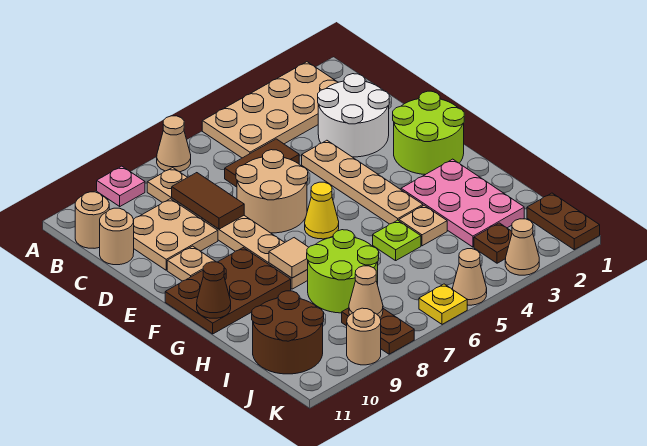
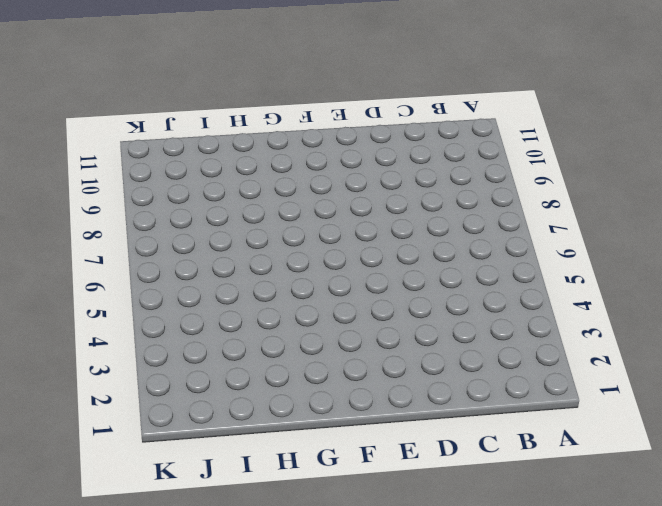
none -> tan plate A2:B5 level 1
none -> tan cone A7 level 1
none -> pink plate A9 level 1
none -> tan plate B8:G8 level 1

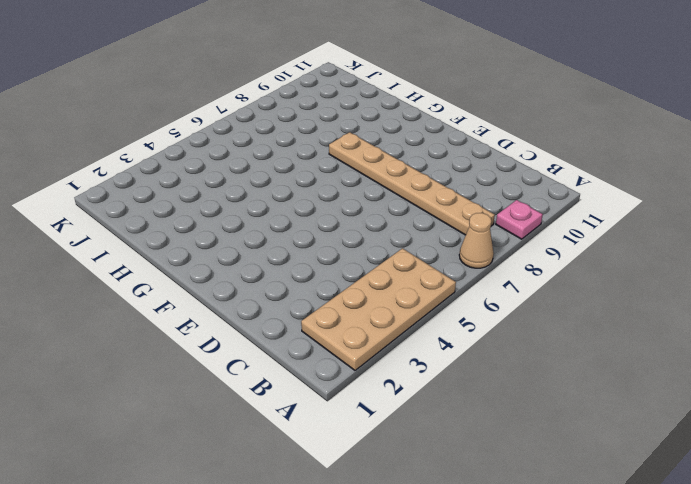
none -> tan round brick B11 level 1
none -> white round brick C2:D3 level 1
none -> brown tile C5:C6 level 1
none -> tan plate C9:D10 level 1

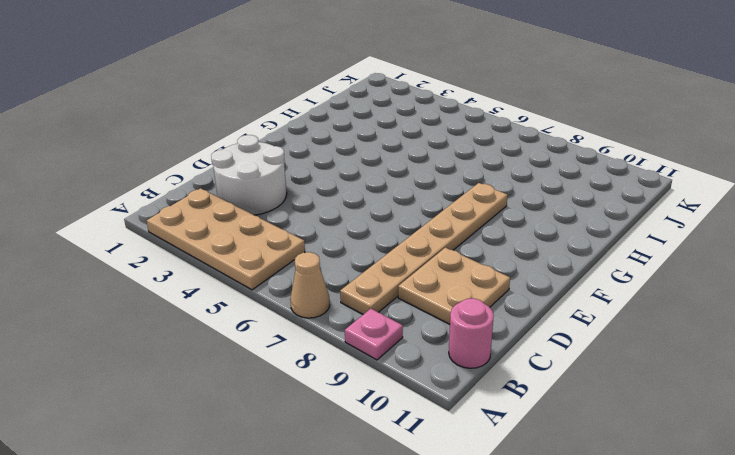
pink round brick B11 level 1 -> tan round brick B11 level 1
none -> brown tile C5:C6 level 1
none -> tan round brick C11 level 1
none -> tan plate D4:G4 level 1
none -> tan round brick D6:E7 level 1

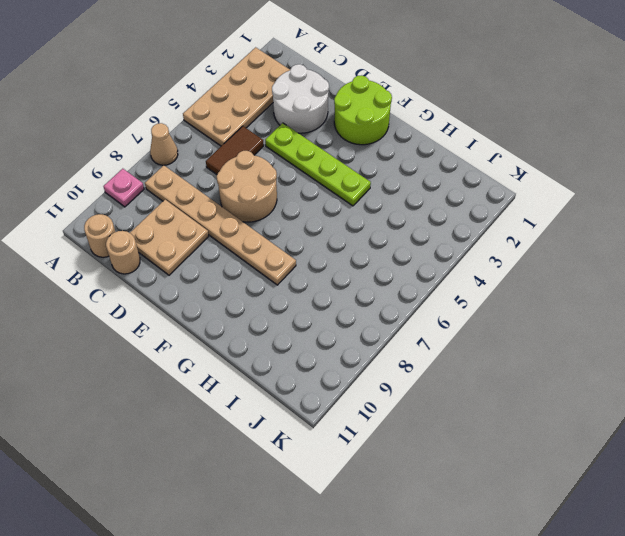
lime plate D4:G4 level 1 -> tan plate D4:G4 level 1
none -> tan plate E10 level 1
none -> yellow cone F6 level 1
none -> brown plate F9:G11 level 1
none -> pink plate G2:I3 level 1

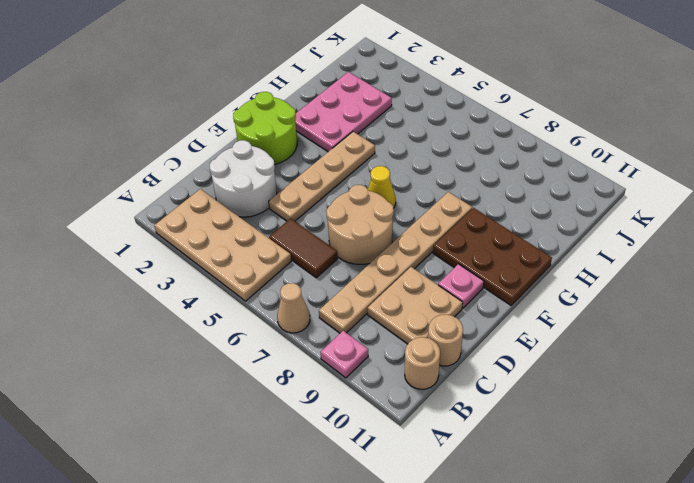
pink plate E10 level 1 -> tan plate E10 level 1
none -> tan plate H4 level 1
none -> lime plate H5 level 1
none -> lime round brick H7:I8 level 1
none -> brown round brick I10:J11 level 1

